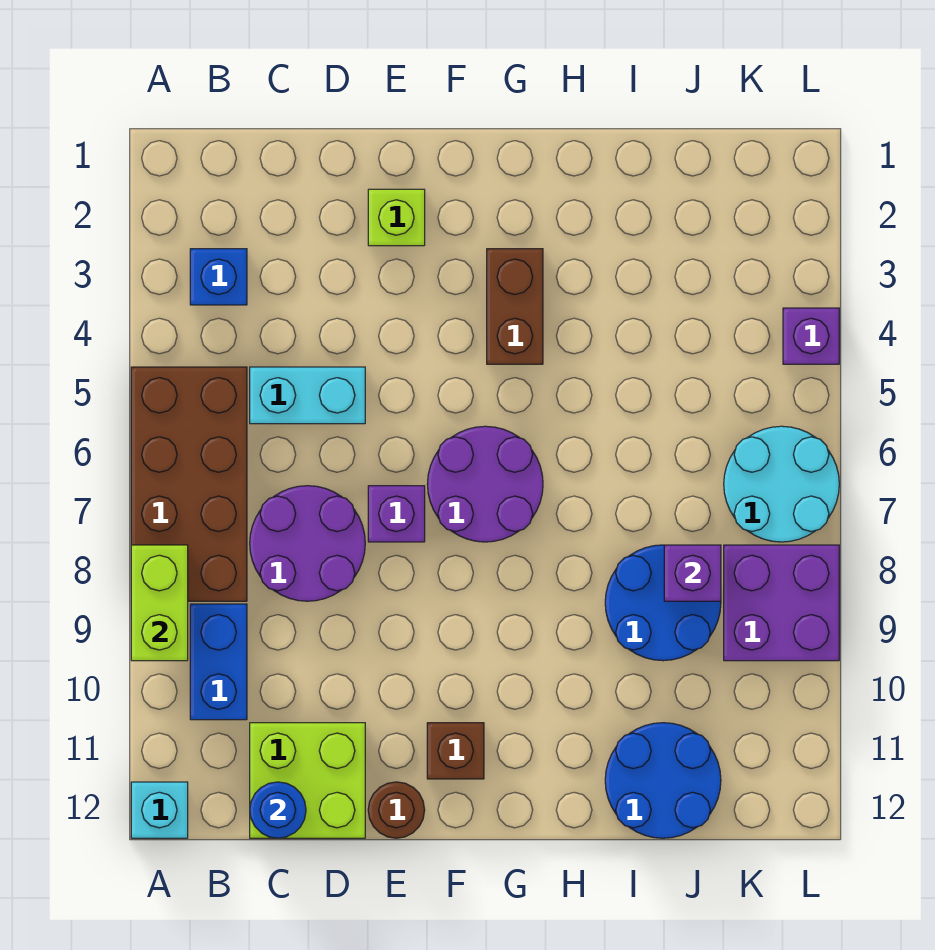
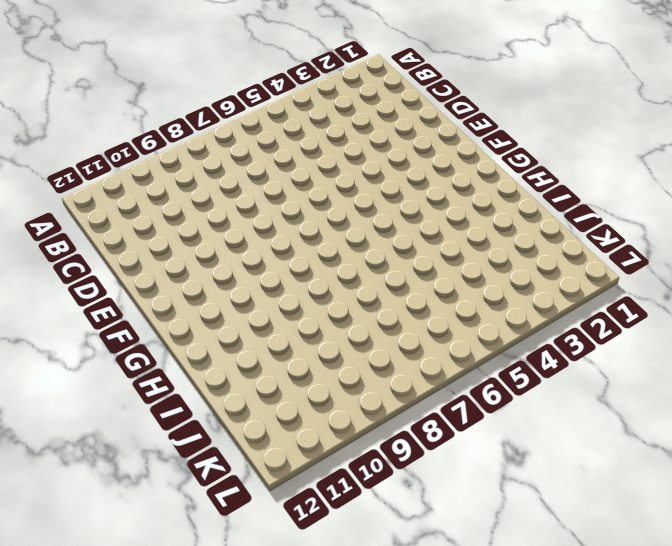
none -> brown brick A5:B8 level 1
none -> cyan brick A12 level 1
none -> blue brick B3 level 1

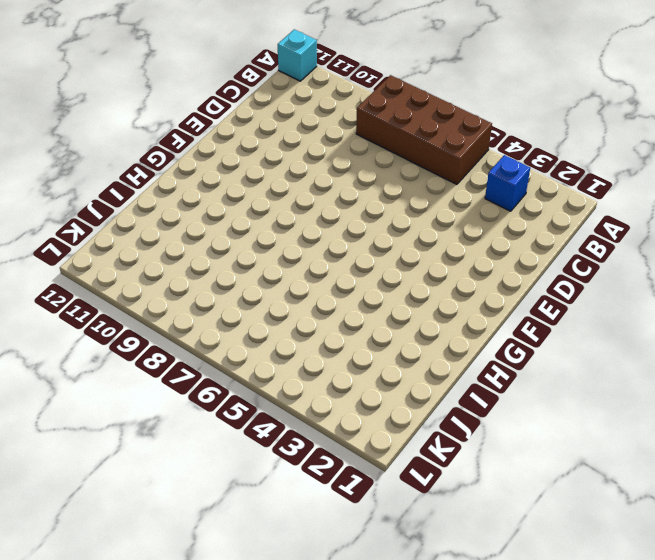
none -> blue brick B9:B10 level 1
none -> cyan brick C5:D5 level 1
none -> purple round brick C7:D8 level 1

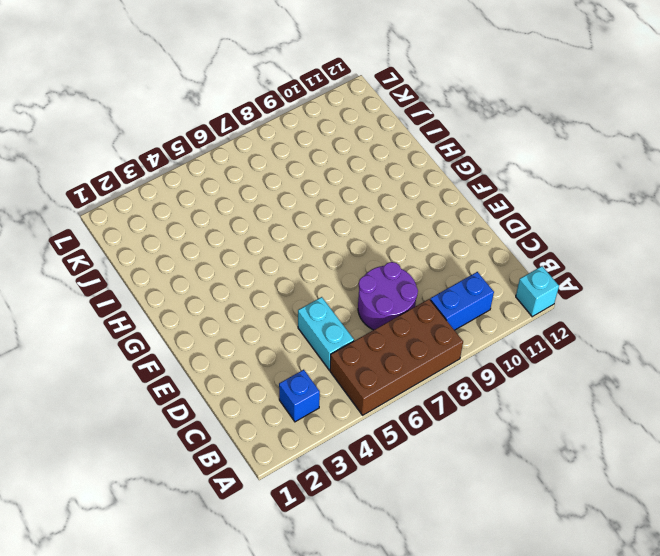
none -> lime brick C11:D12 level 1
none -> lime brick E2 level 1
none -> purple brick E7 level 1

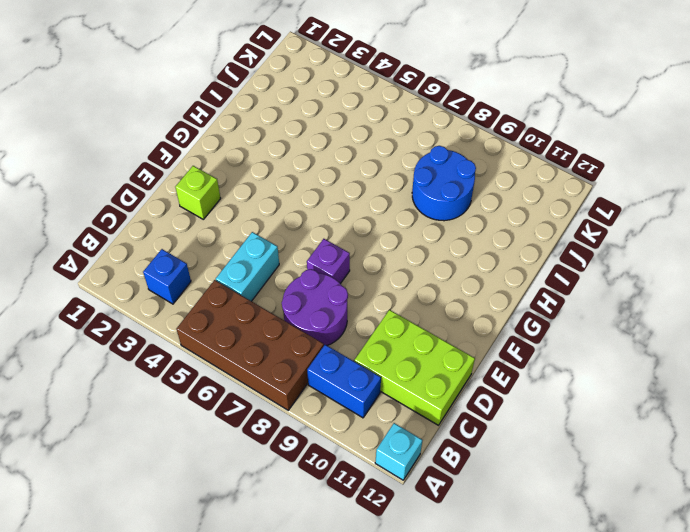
lime brick C10:D12 level 1 -> lime brick C11:D12 level 1
none -> brown round brick E12 level 1
none -> purple round brick F6:G7 level 1
none -> brown brick F11 level 1

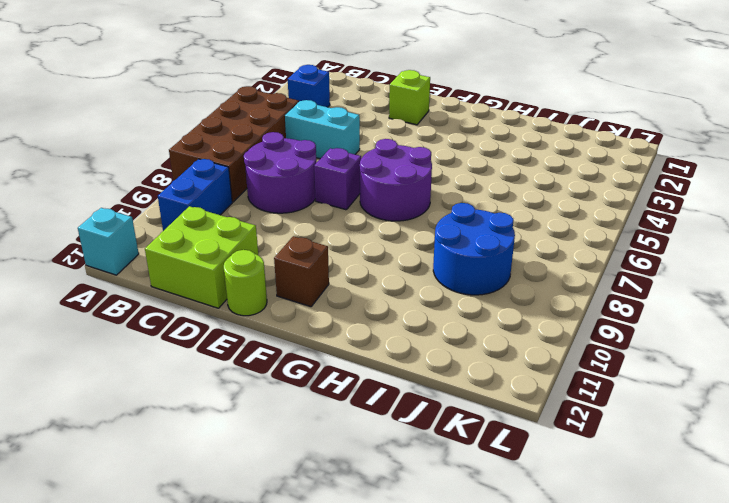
lime round brick E12 level 1 -> brown round brick E12 level 1
none -> brown brick G3:G4 level 1
none -> blue round brick I11:J12 level 1
none -> cyan round brick K6:L7 level 1

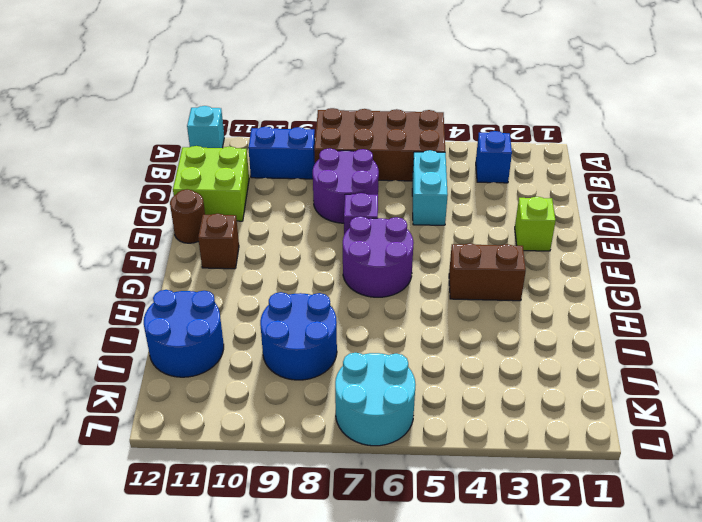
none -> purple brick K8:L9 level 1
none -> purple brick L4 level 1
none -> lime brick A8:A9 level 2

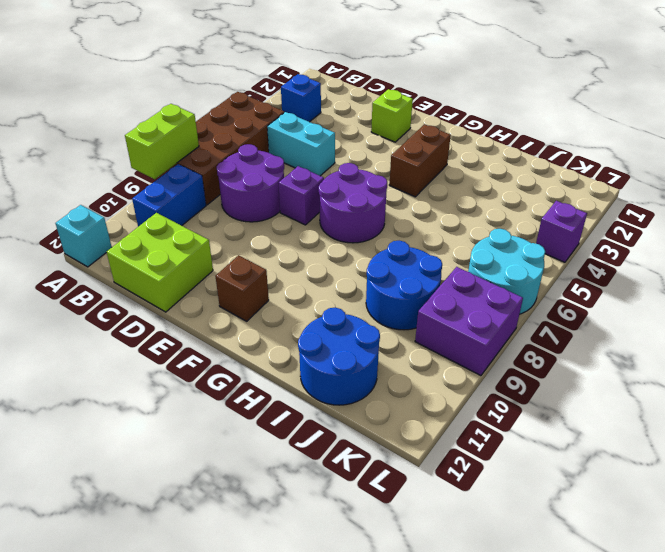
none -> brown round brick E12 level 1
none -> blue round brick C12 level 2
none -> purple brick J8 level 2

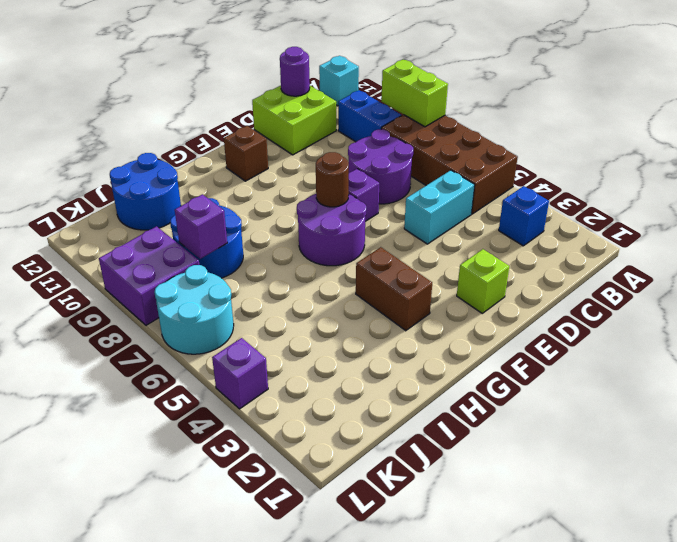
purple round brick C12 level 2 -> blue round brick C12 level 2
brown round brick F7 level 2 -> brown round brick E12 level 1

